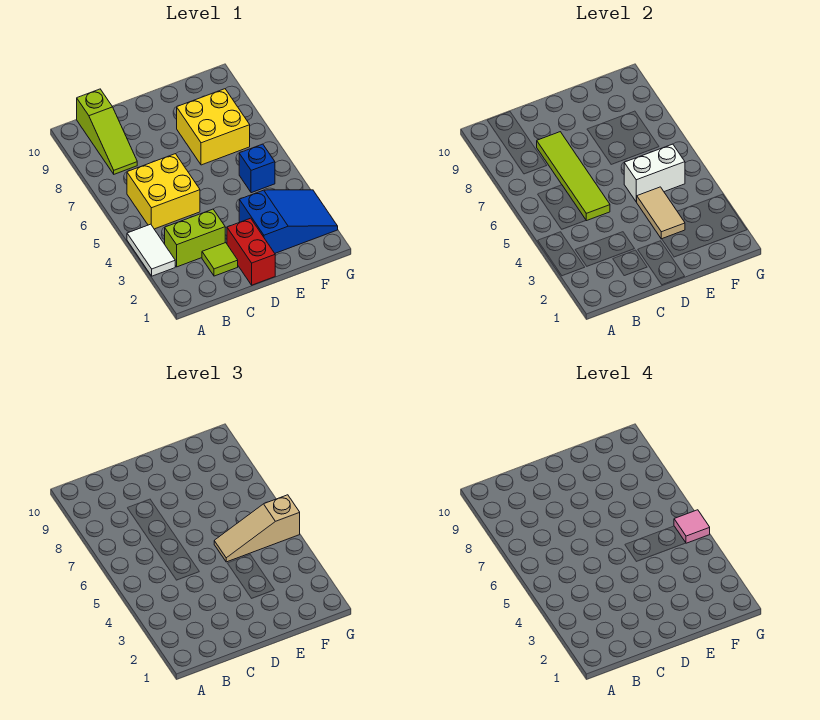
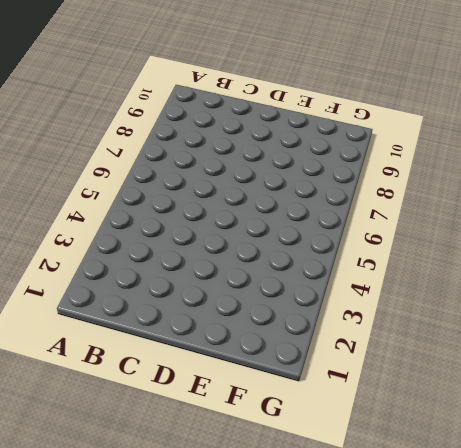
none -> white tile A3:A4 level 1
none -> lime brick B3:C3 level 1
none -> yellow brick B5:C6 level 1

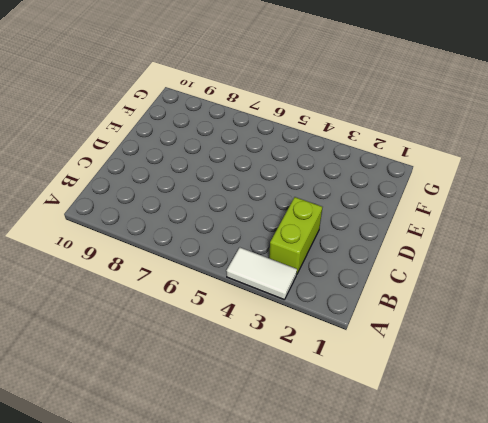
none -> yellow brick B5:C6 level 1
none -> lime slope B8:B10 level 1 top 10
none -> lime tile C2 level 1

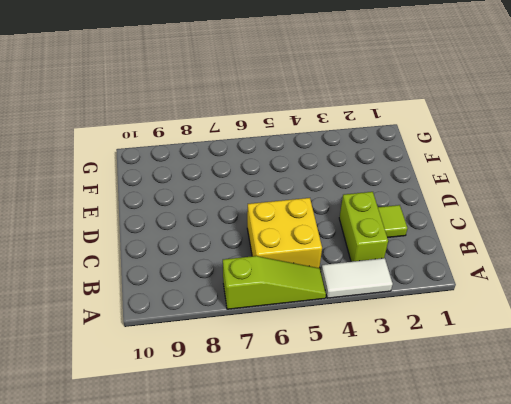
lime slope A5:A7 level 1 top 7 -> lime slope B8:B10 level 1 top 10
none -> red brick D1:D2 level 1
none -> blue slope E2:G3 level 1 top E
none -> yellow brick E7:F8 level 1

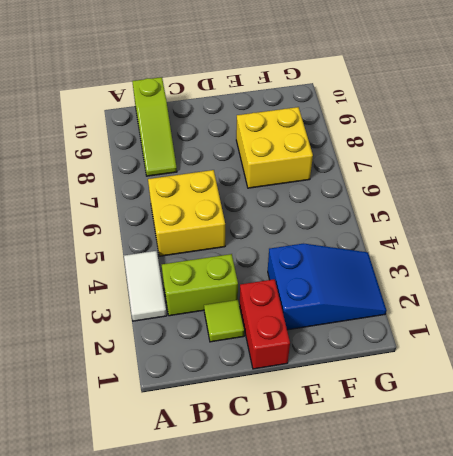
none -> blue brick F5 level 1
none -> lime tile C5:C8 level 2
none -> tan tile E3:E4 level 2

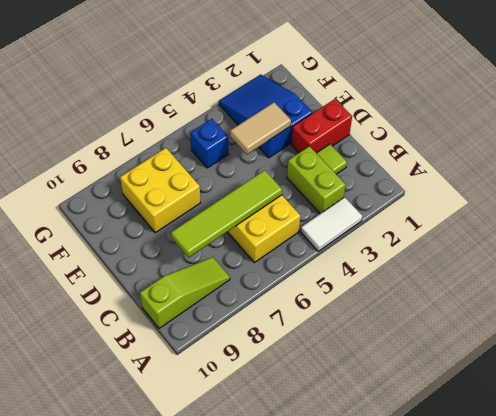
none -> white brick E5:F5 level 2
none -> tan slope E5:G5 level 3 top G
none -> pink tile G5 level 4

